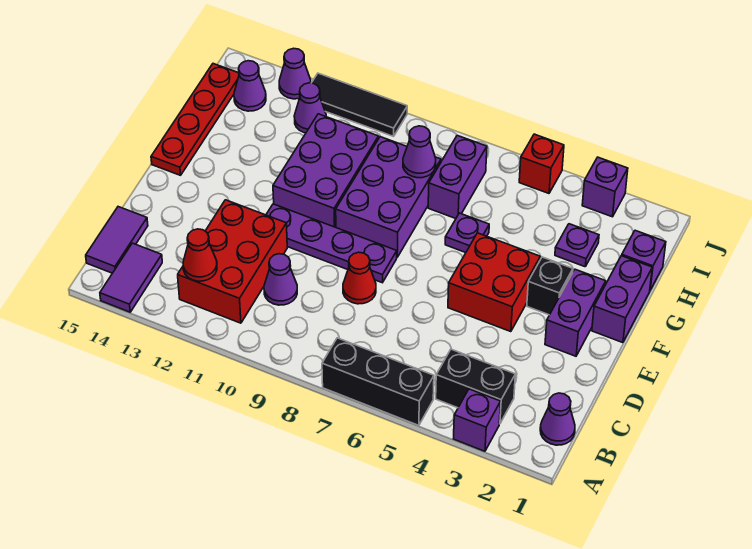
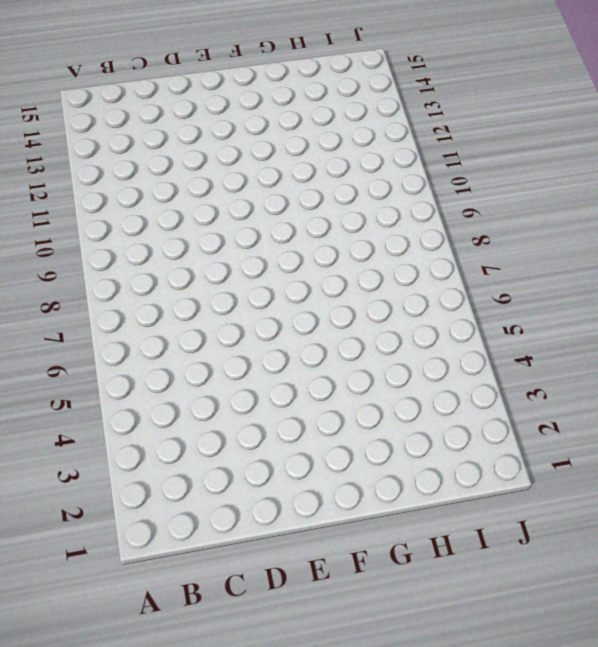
none -> purple brick A3 level 1
none -> black brick A5:A7 level 1
none -> purple tile A14:B14 level 1

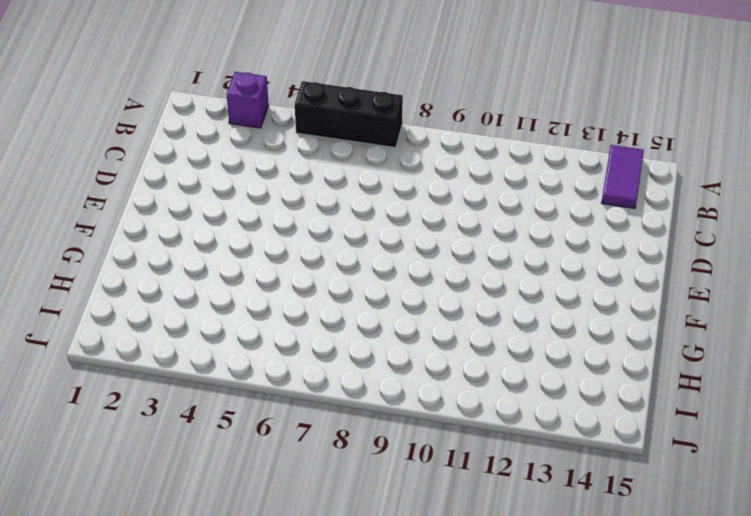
none -> purple cone B1 level 1
none -> black brick B3:B4 level 1
none -> red brick B11:D12 level 1

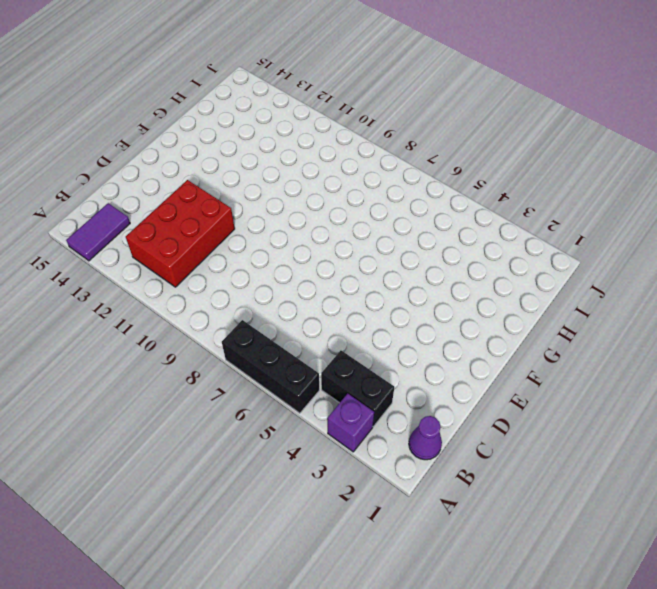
none -> purple tile B15:C15 level 1
none -> purple cone C10 level 1
none -> red cone D8 level 1

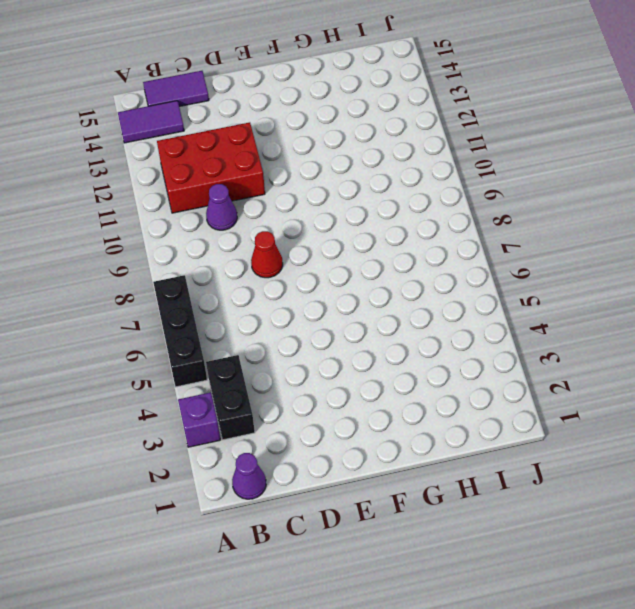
none -> purple brick E2:F2 level 1
none -> red brick E4:F5 level 1
none -> purple plate E8:E11 level 1

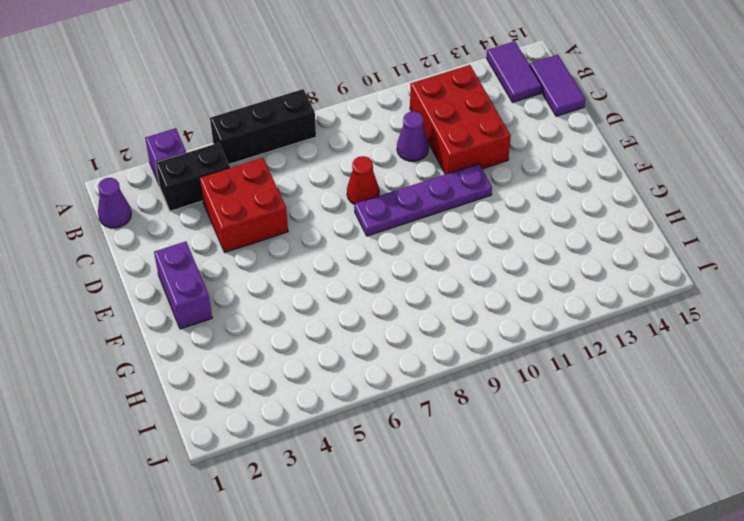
red brick C4:D5 level 1 -> red brick E4:F5 level 1
none -> purple brick F1:G1 level 1
none -> black brick F3 level 1
none -> purple brick F8:H9 level 1

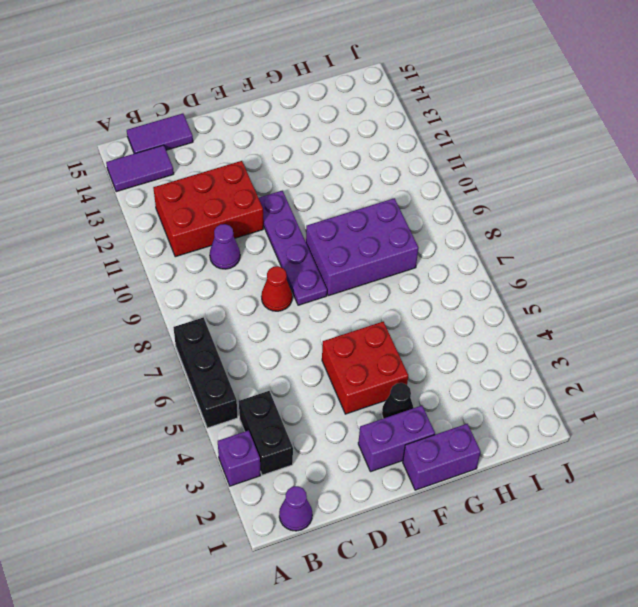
black cone F3 level 1 -> black brick F3 level 1
none -> purple brick F10:H11 level 1
none -> red plate F15:I15 level 1
none -> purple plate G6 level 1

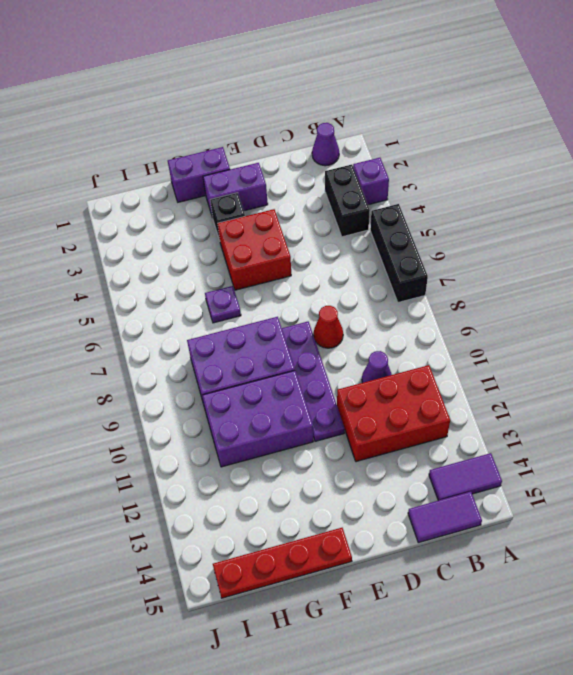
none -> purple brick H1 level 1
none -> purple plate H3 level 1
none -> purple brick H7:I7 level 1

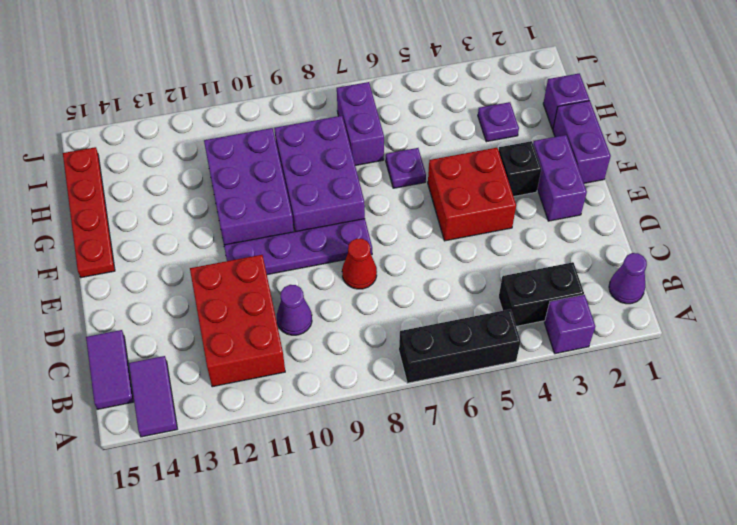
none -> purple cone I12 level 1
none -> purple cone I14 level 1
none -> purple brick J3 level 1

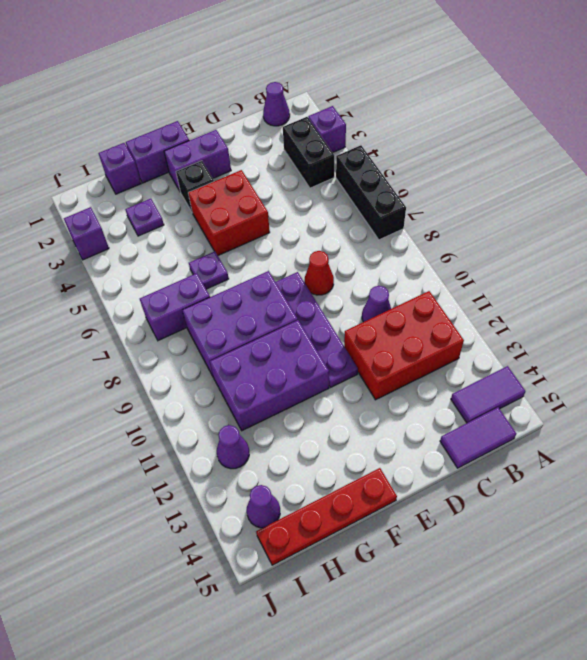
none -> red brick J5 level 1
none -> black tile J10:J12 level 1
none -> purple cone J13 level 1

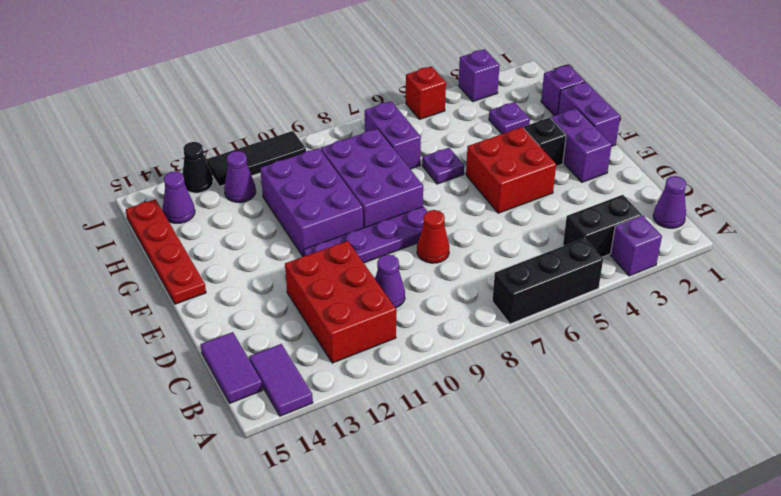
black cone J13 level 1 -> purple cone J13 level 1
none -> red cone B12 level 2
none -> purple cone H8 level 2

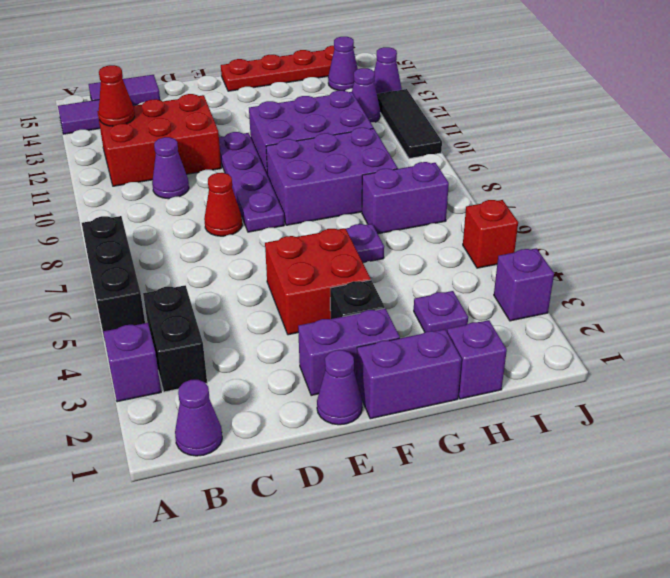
purple cone E1 level 1 -> purple cone H8 level 2

